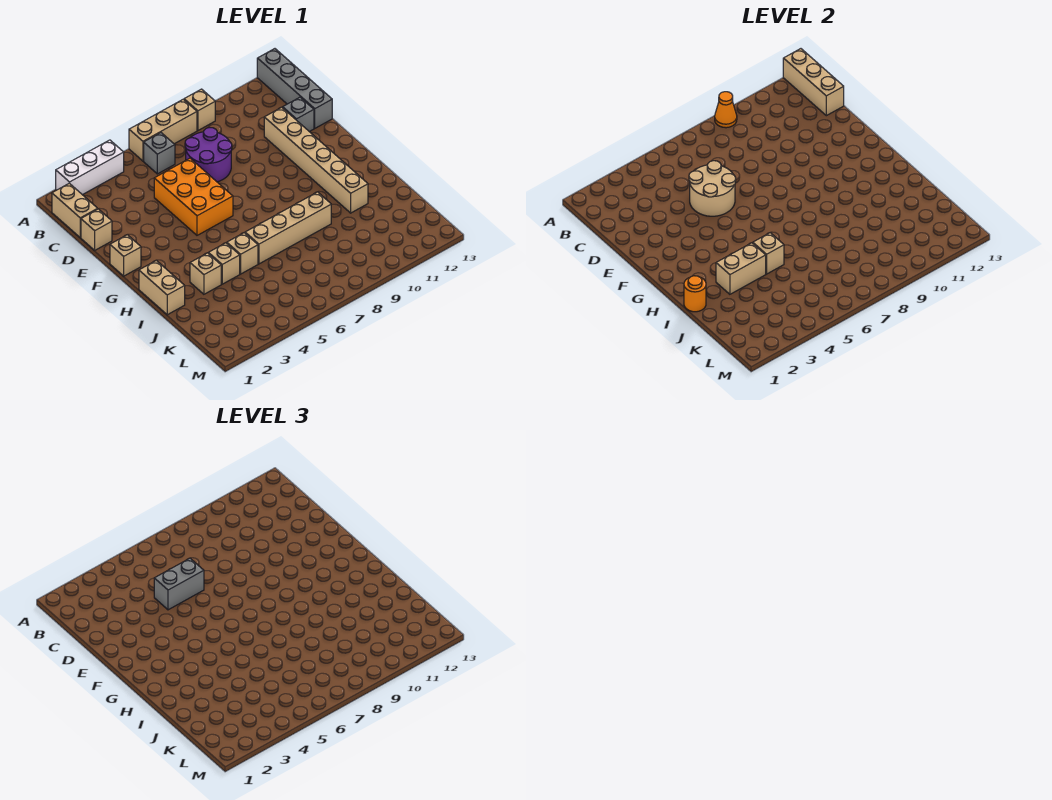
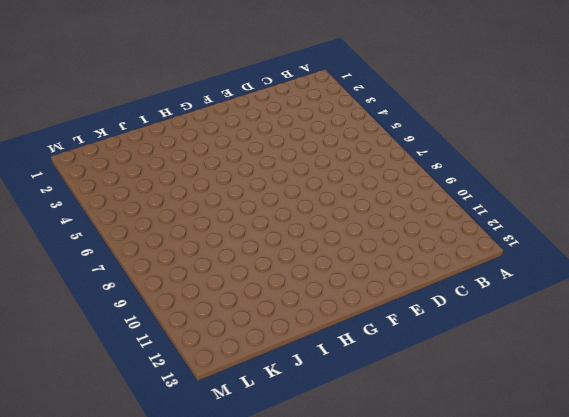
none -> white brick A2:A4 level 1
none -> tan brick A6:A8 level 1
none -> tan brick A9 level 1

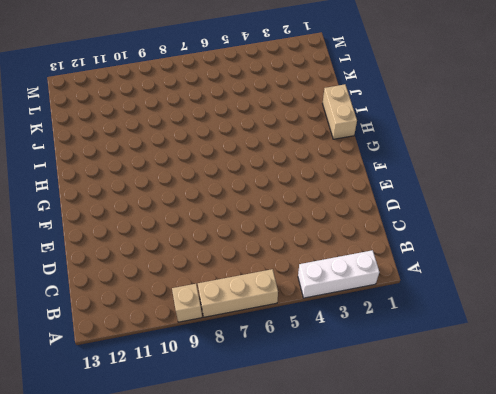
none -> grey brick A13:D13 level 1
none -> tan brick B1:C1 level 1
none -> grey brick B6 level 1

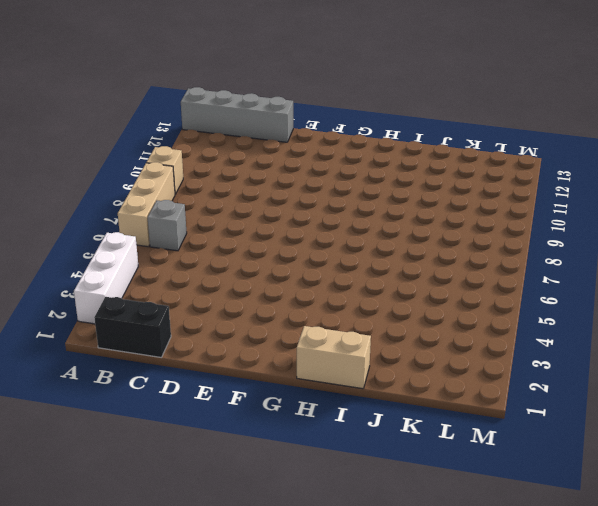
black brick B1:C1 level 1 -> tan brick B1:C1 level 1
none -> purple round brick C7:D8 level 1
none -> tan brick D1 level 1
none -> orange brick D5:F6 level 1

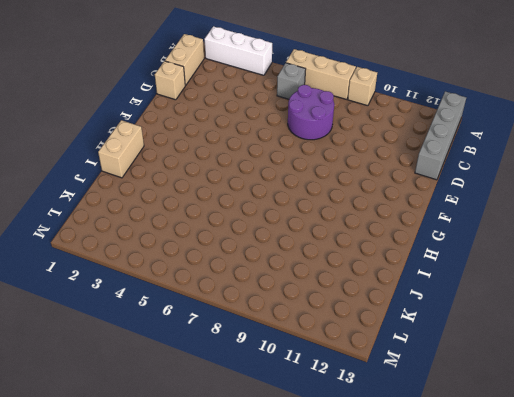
none -> orange brick D5:F6 level 1
none -> tan brick D11:I11 level 1
none -> grey brick D12 level 1

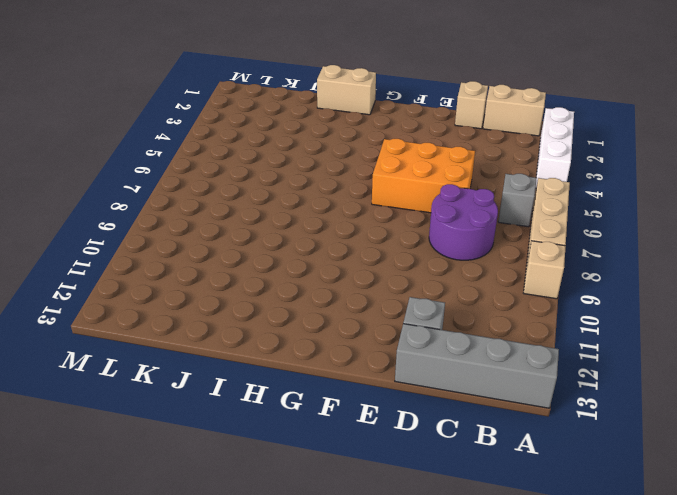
none -> tan brick D11:I11 level 1
none -> tan brick F1 level 1
none -> tan brick I3 level 1

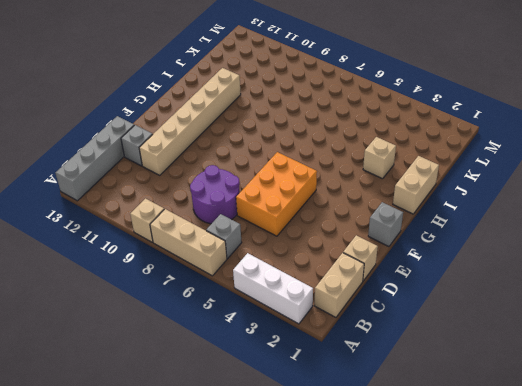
grey brick F1 level 1 -> tan brick F1 level 1
none -> tan brick I4 level 1
none -> tan brick I5 level 1
none -> tan brick I6:I9 level 1

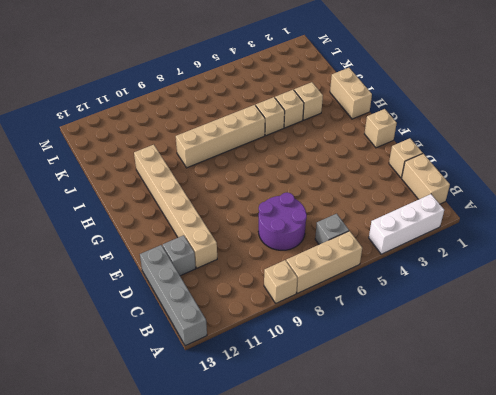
none -> orange brick D5:F6 level 1
none -> orange cone A9 level 2
none -> tan brick A13:C13 level 2

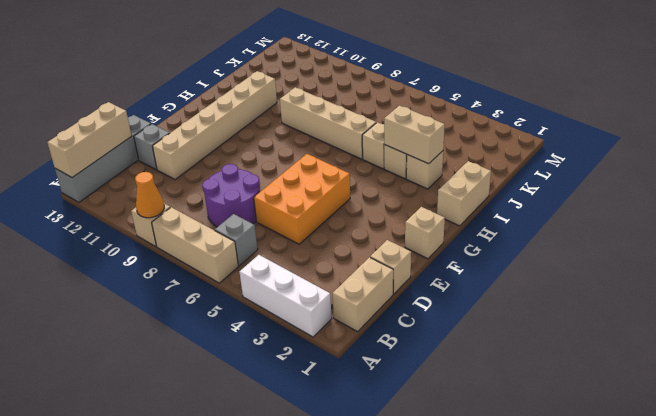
none -> tan round brick D5:E6 level 2
none -> orange round brick I1 level 2
none -> tan brick I5 level 2

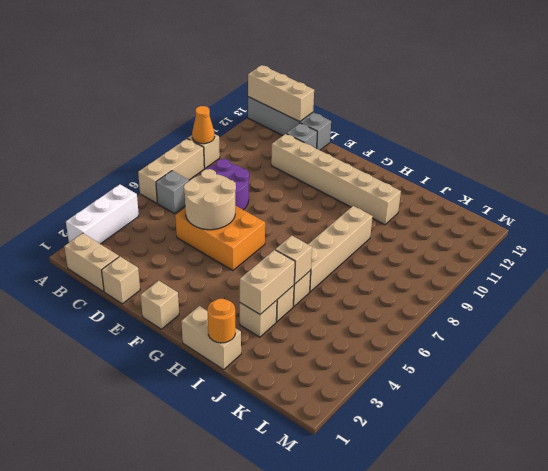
none -> grey brick D5:D6 level 3

